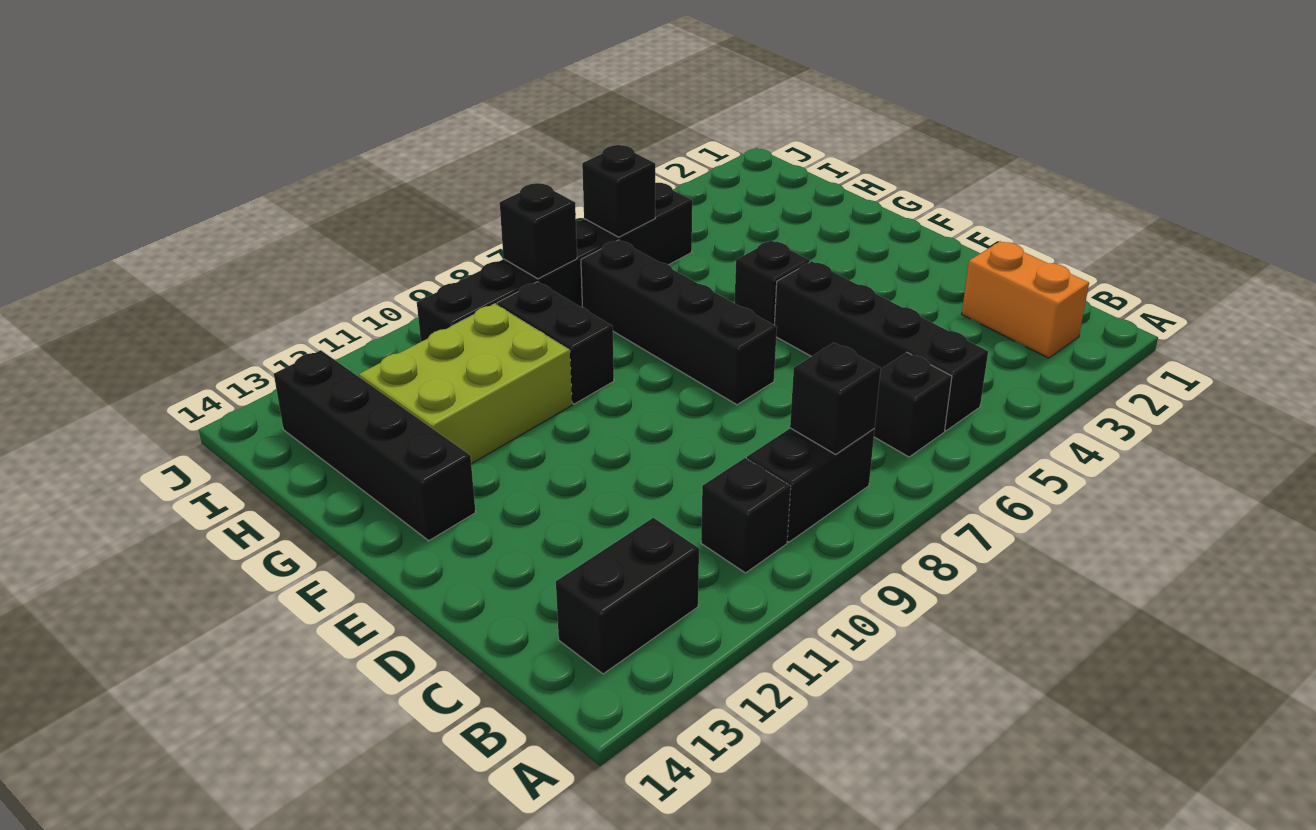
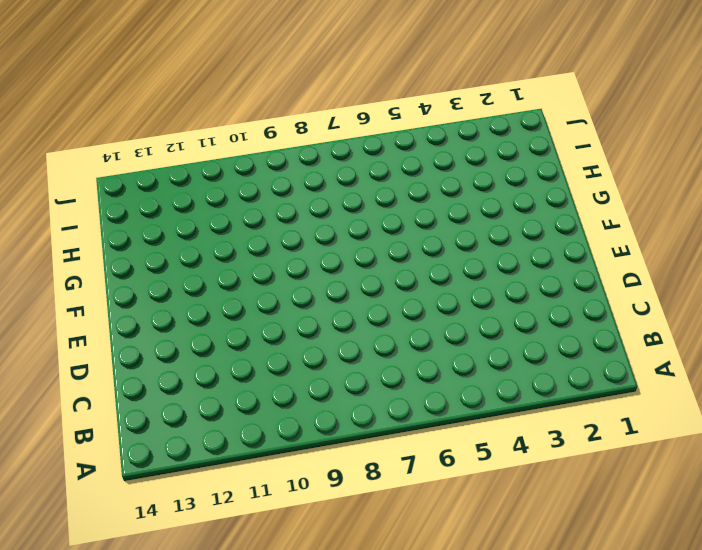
none -> orange brick B2:C2 level 1
none -> black brick B5:E5 level 1
none -> black brick B6 level 1

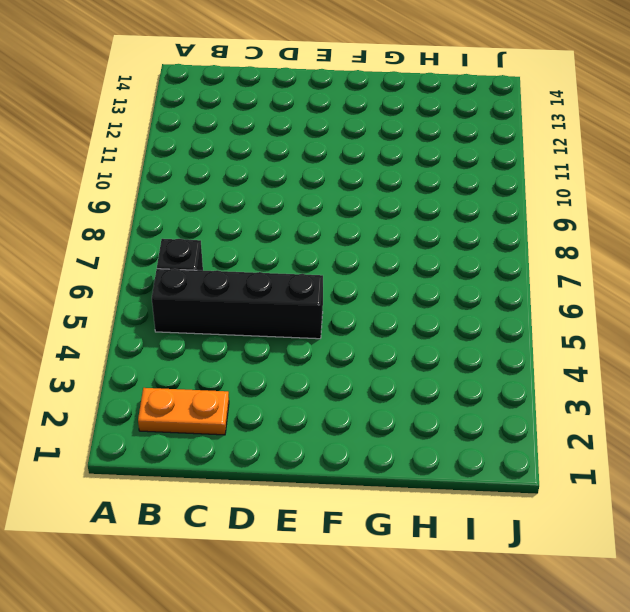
orange plate B2:C2 level 1 -> orange brick B2:C2 level 1
none -> black brick B8:B9 level 1
none -> black brick B10 level 1
none -> black brick B12:B13 level 1

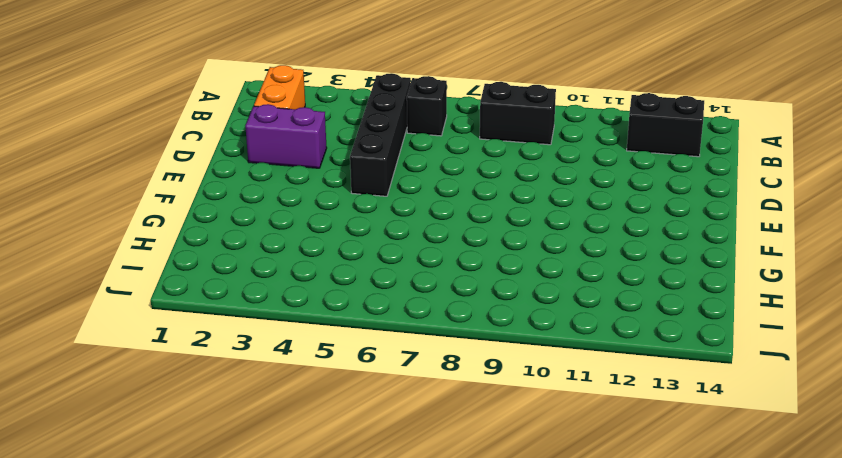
purple brick D2:D3 level 1 -> none
none -> black brick B10 level 1
none -> black brick E7:H7 level 1
none -> black brick F5 level 1

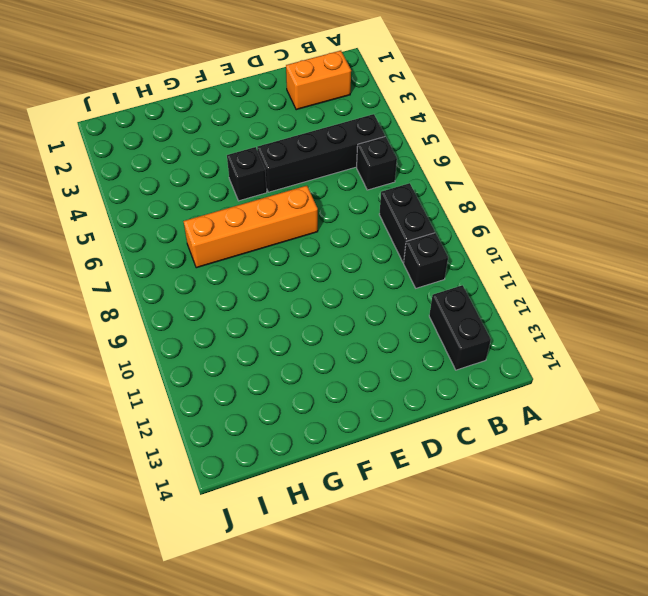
orange brick E7:H7 level 1 -> black brick E7:H7 level 1
none -> black brick F13:I13 level 1
none -> black brick G9:H9 level 1
none -> lime brick G10:H12 level 1

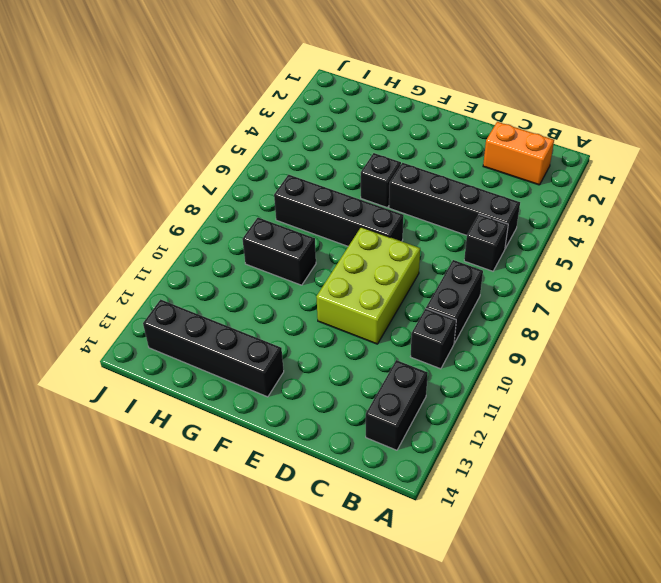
lime brick D8:E10 level 1 -> lime brick G10:H12 level 1
none -> black brick I5:I10 level 1
none -> black brick B8 level 2
none -> black brick I6 level 2

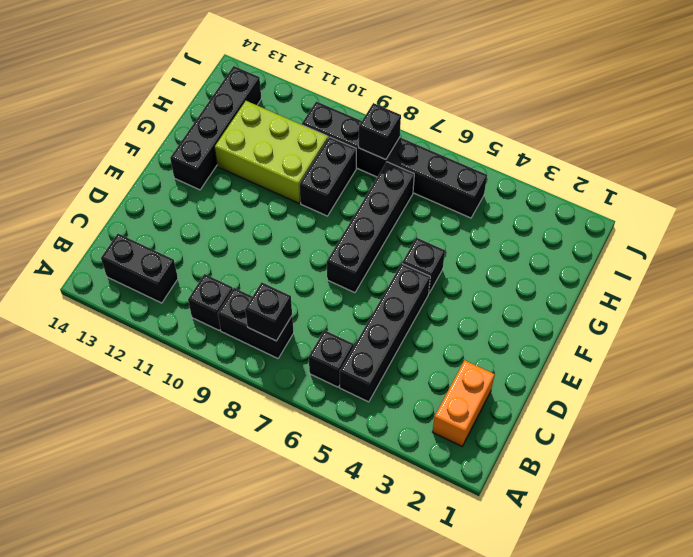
none -> black brick I6 level 2

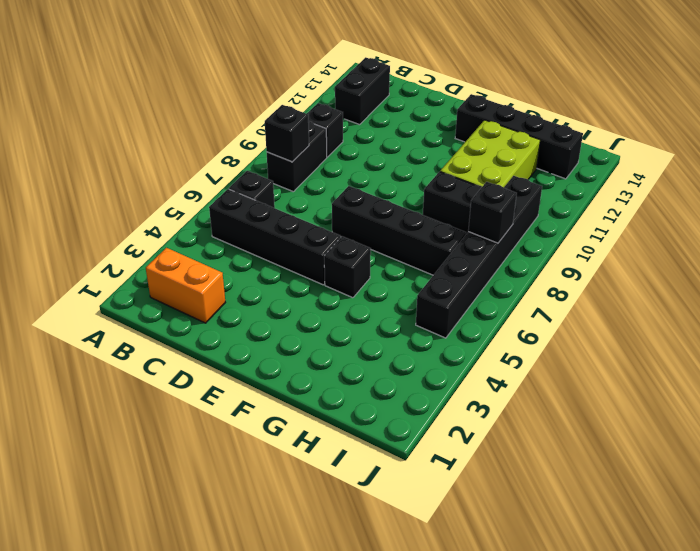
none -> black brick I6 level 2

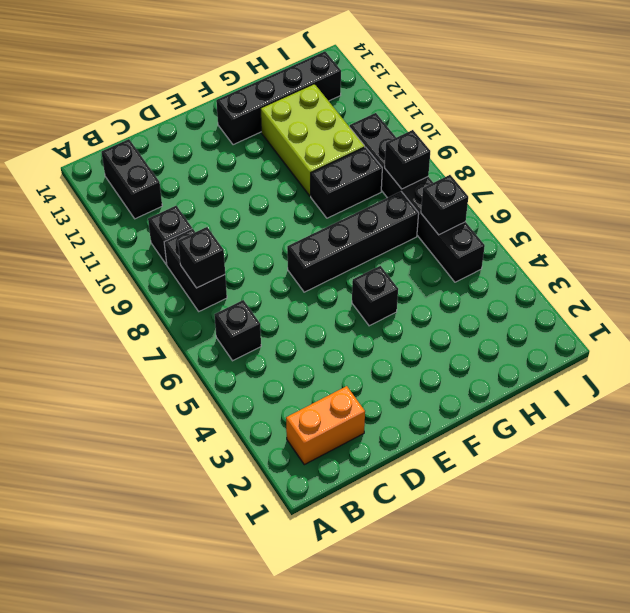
none -> black brick B5:E5 level 1

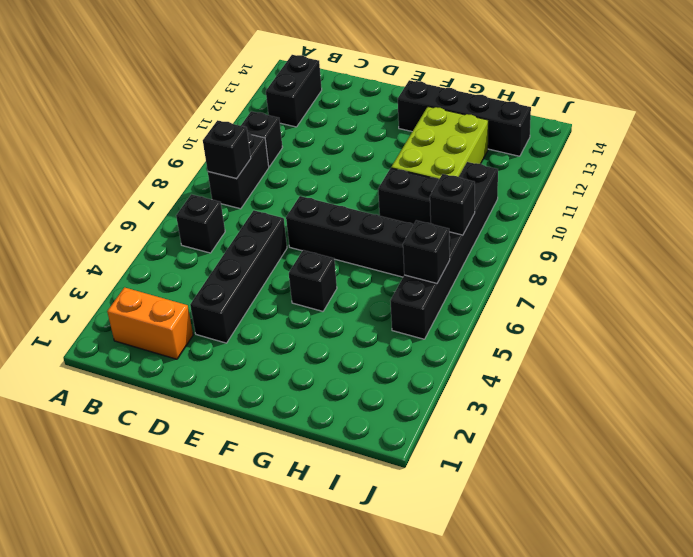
black brick D3:D6 level 1 -> black brick B5:E5 level 1

